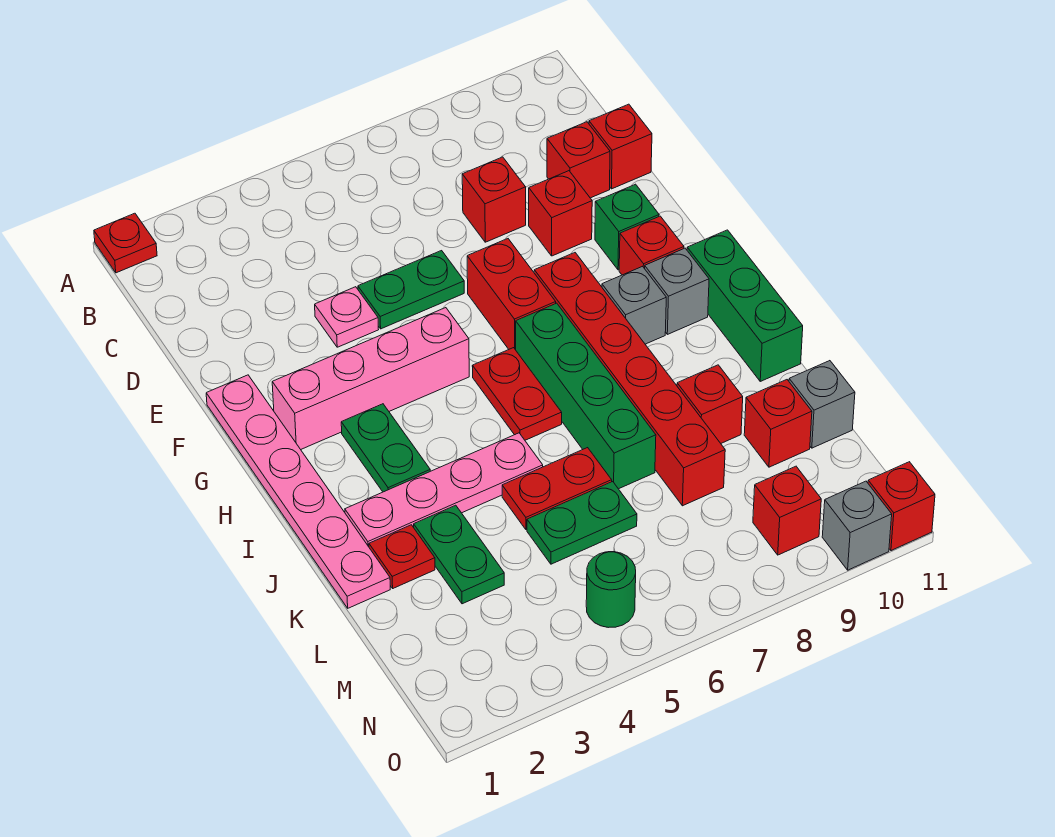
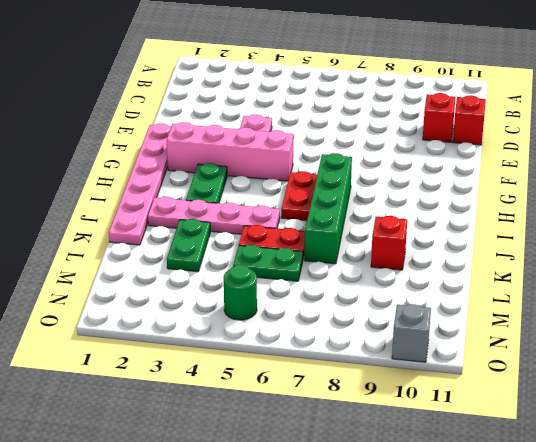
none -> red plate A1 level 1
none -> red brick D8 level 1
none -> green plate E5:E6 level 1
none -> red brick E9 level 1

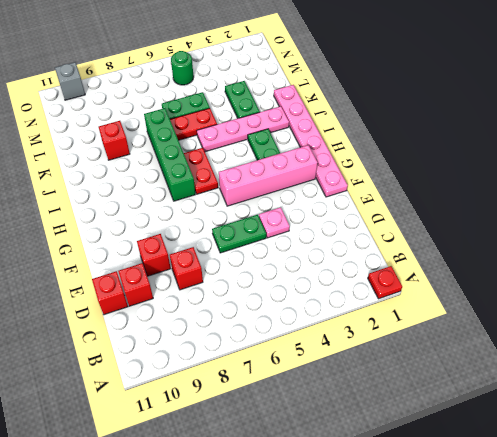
none -> red brick F7:G7 level 1
none -> green brick F10 level 1
none -> red brick G8:L8 level 1
none -> red brick G10 level 1

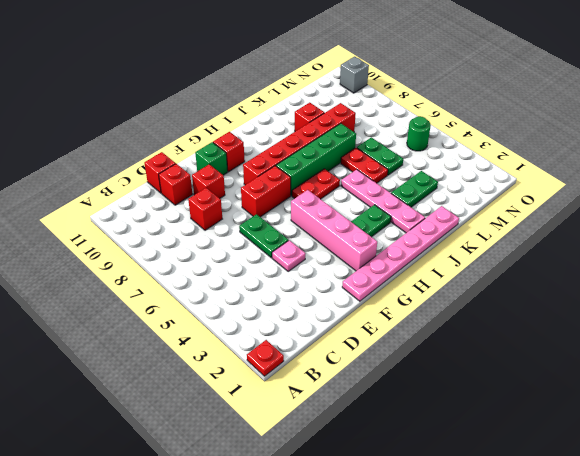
none -> grey brick H9 level 1
none -> grey brick H10 level 1
none -> green brick H11:J11 level 1
none -> red plate K2 level 1

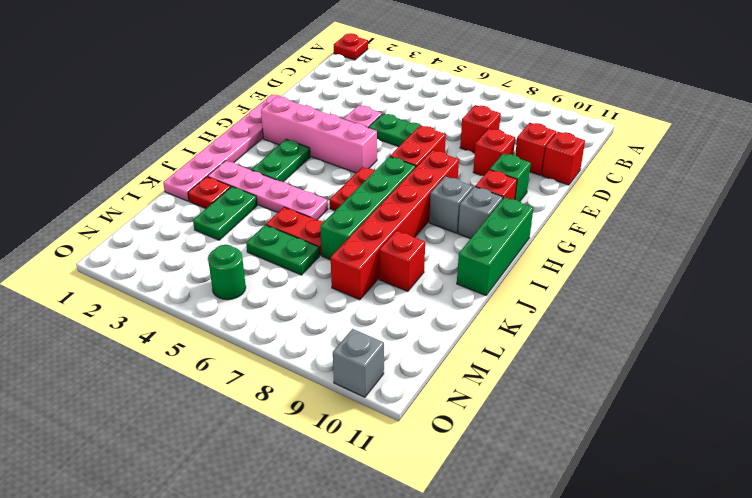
none -> red brick L10 level 1
none -> grey brick L11 level 1
none -> red brick N9 level 1
none -> red brick O11 level 1

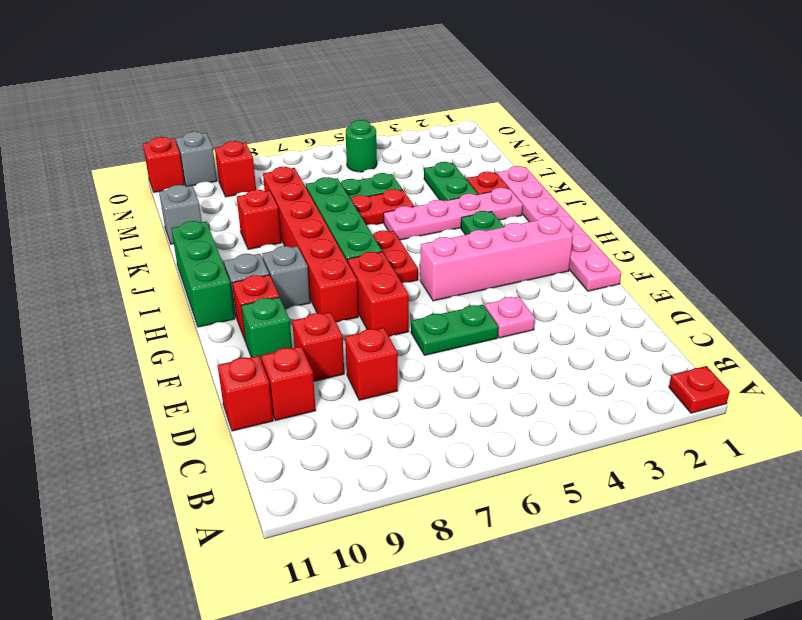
none -> red brick L10 level 1

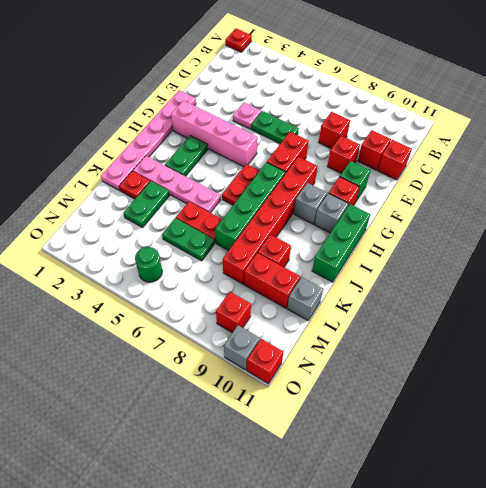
red brick L9:L10 level 1 -> red brick L10 level 1

